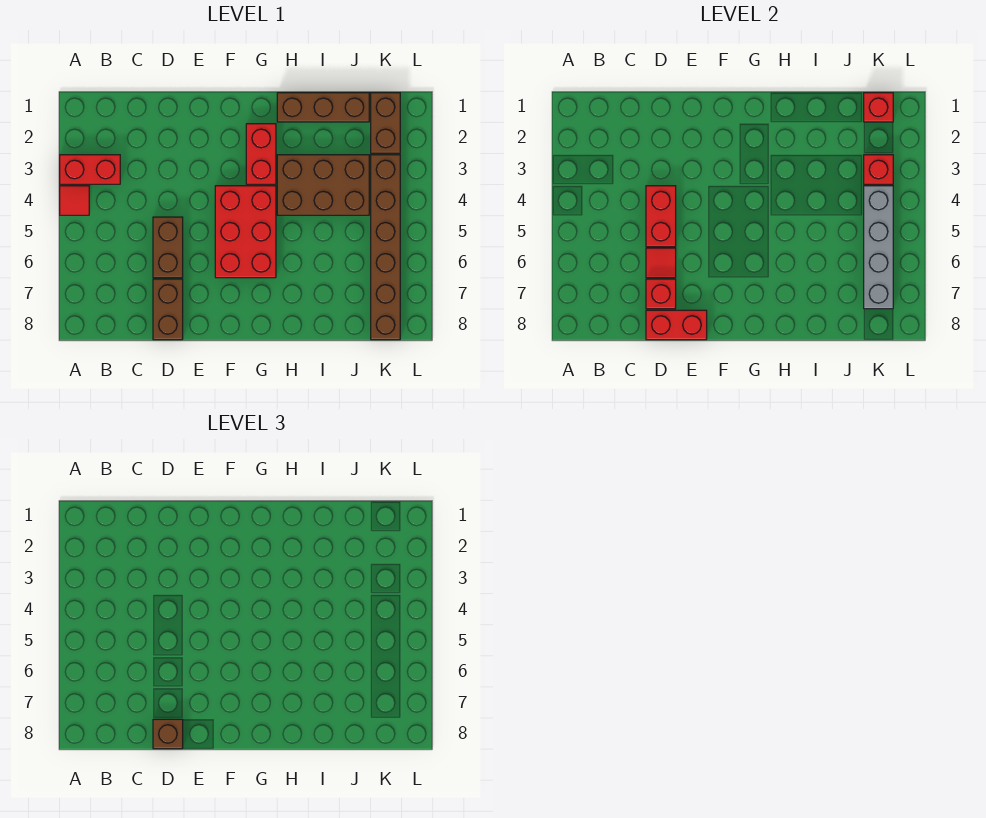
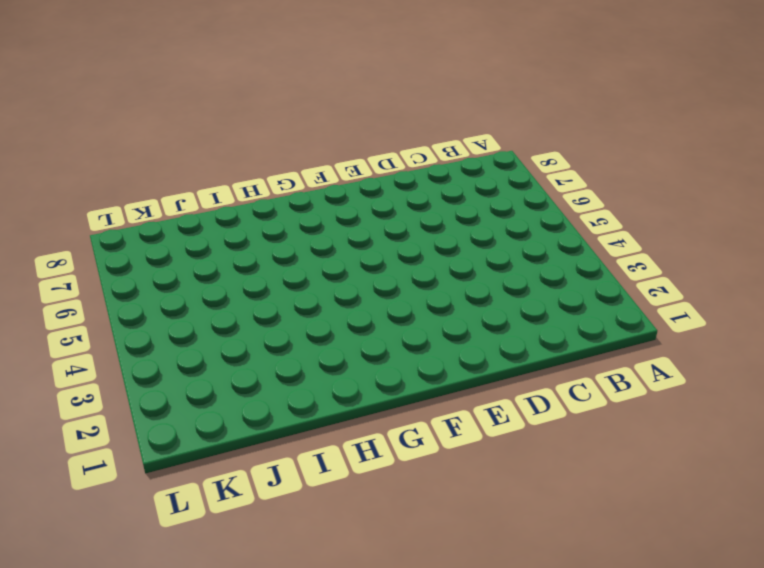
none -> red brick A3:B3 level 1
none -> red tile A4 level 1
none -> brown brick D5:D6 level 1

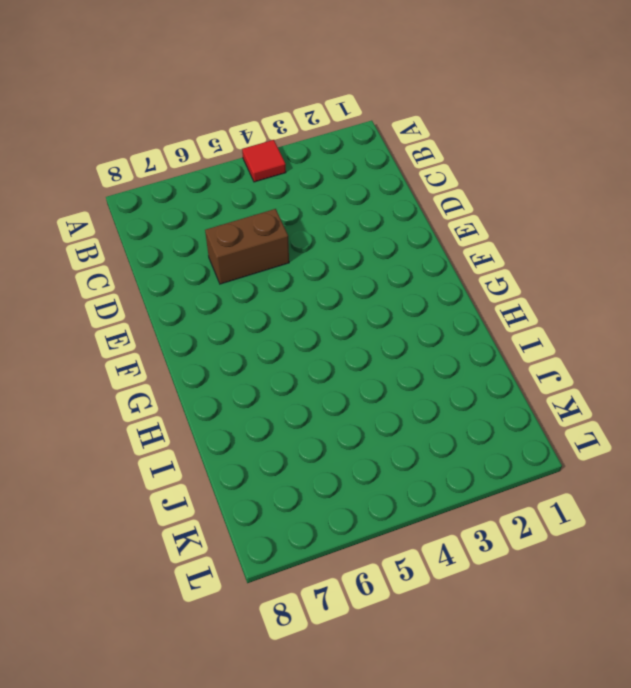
none -> red brick A3:B3 level 1
none -> brown brick D7:D8 level 1
none -> red brick F4:G6 level 1

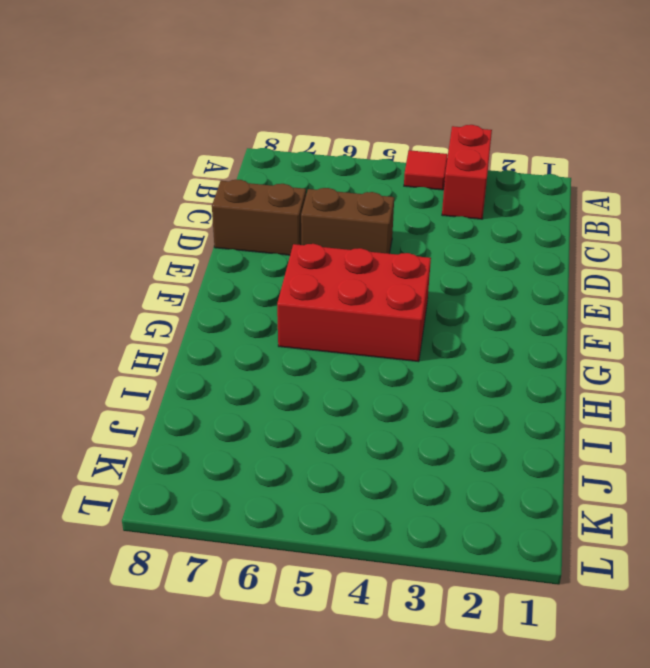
none -> red brick G2:G3 level 1
none -> brown brick H1:J1 level 1
none -> brown brick H3:J4 level 1

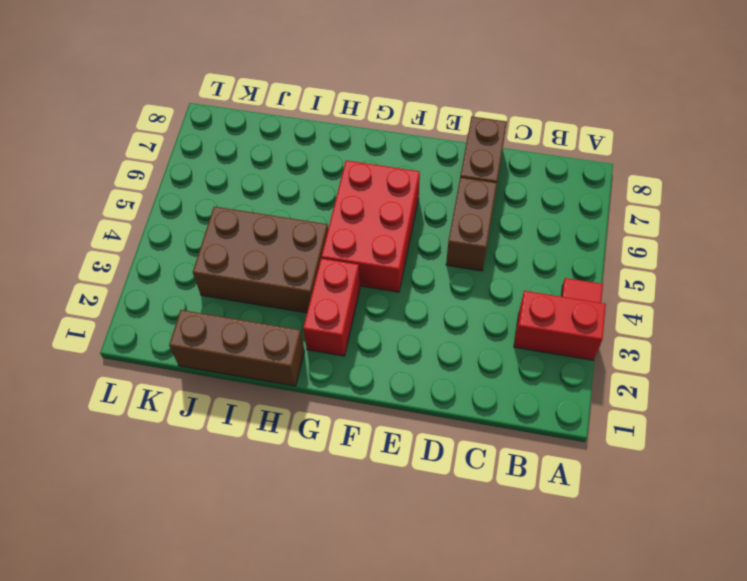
none -> brown brick K1:K2 level 1
none -> brown brick K3:K8 level 1
none -> red brick D4:D5 level 2

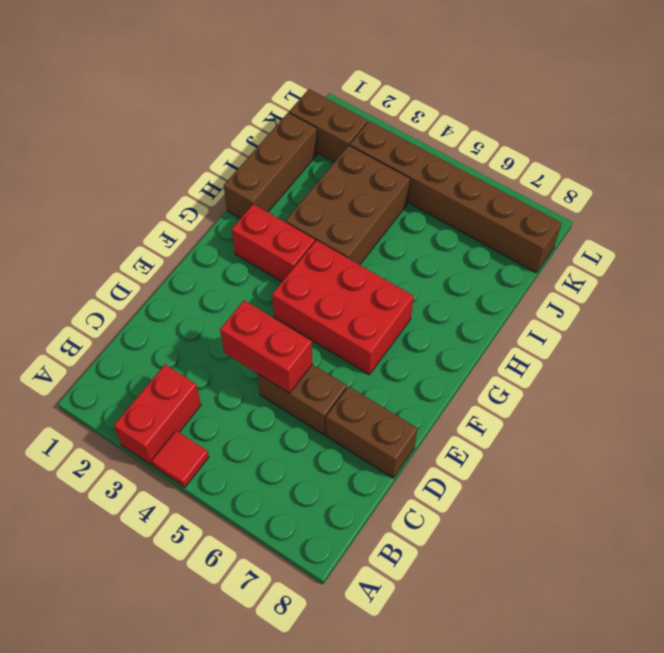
none -> red tile D6 level 2
none -> red brick D7 level 2
none -> red brick D8:E8 level 2

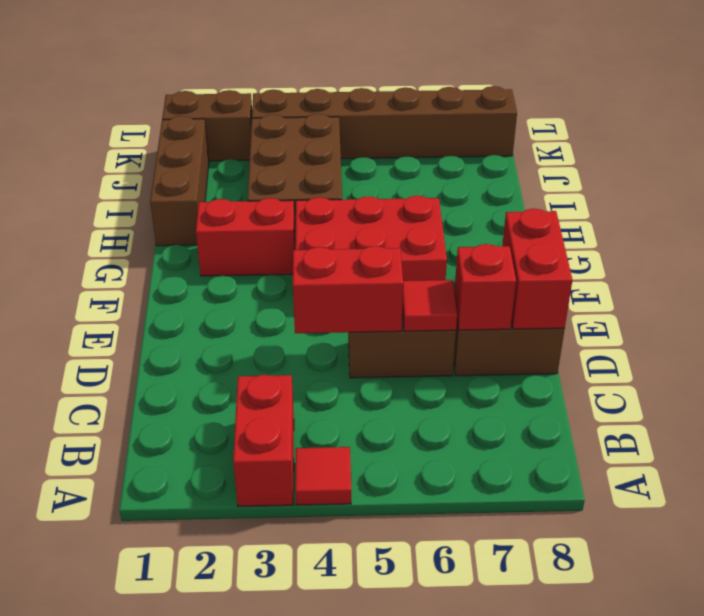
none -> red brick K1 level 2
none -> red brick K3 level 2
none -> grey brick K4:K7 level 2

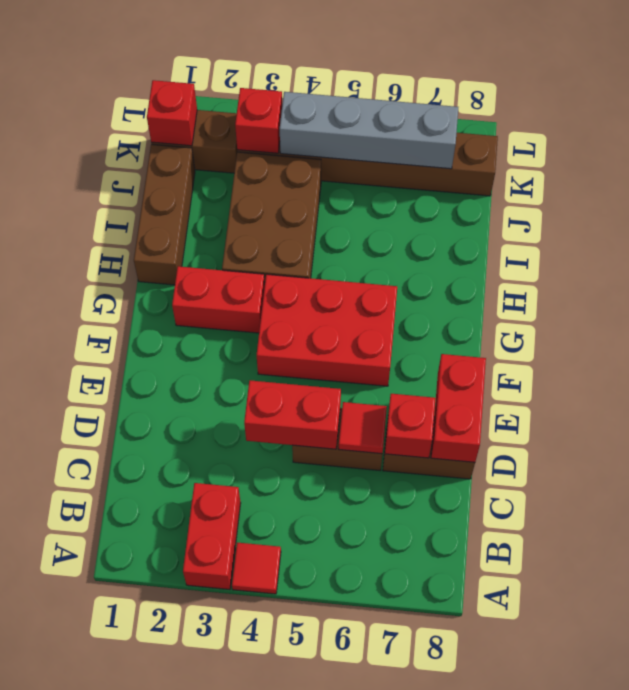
none -> brown brick D8 level 3

